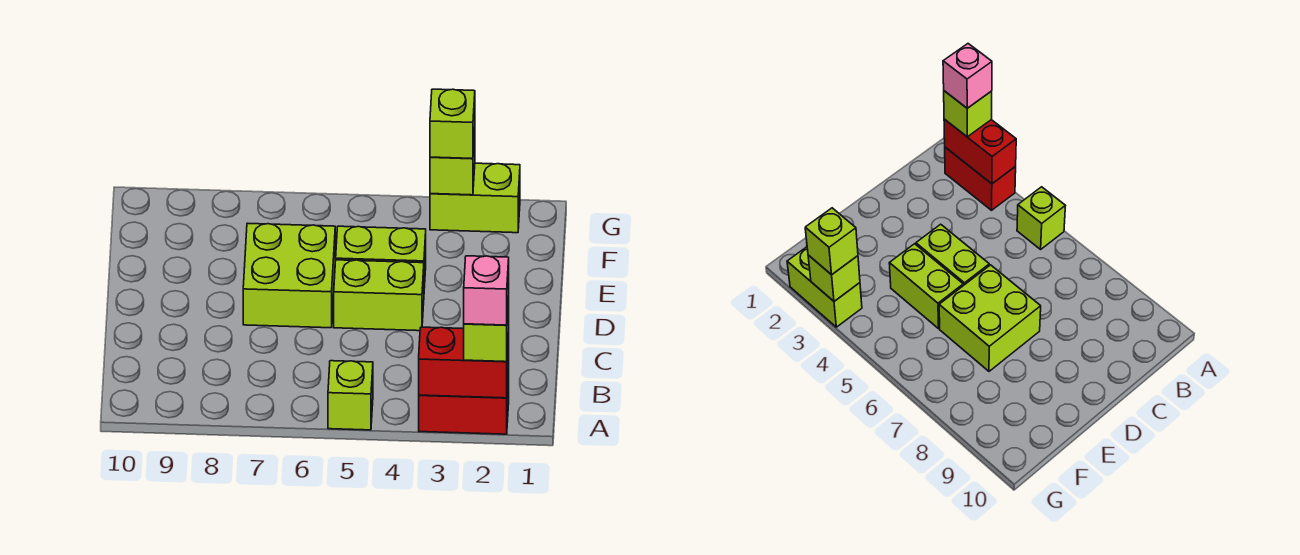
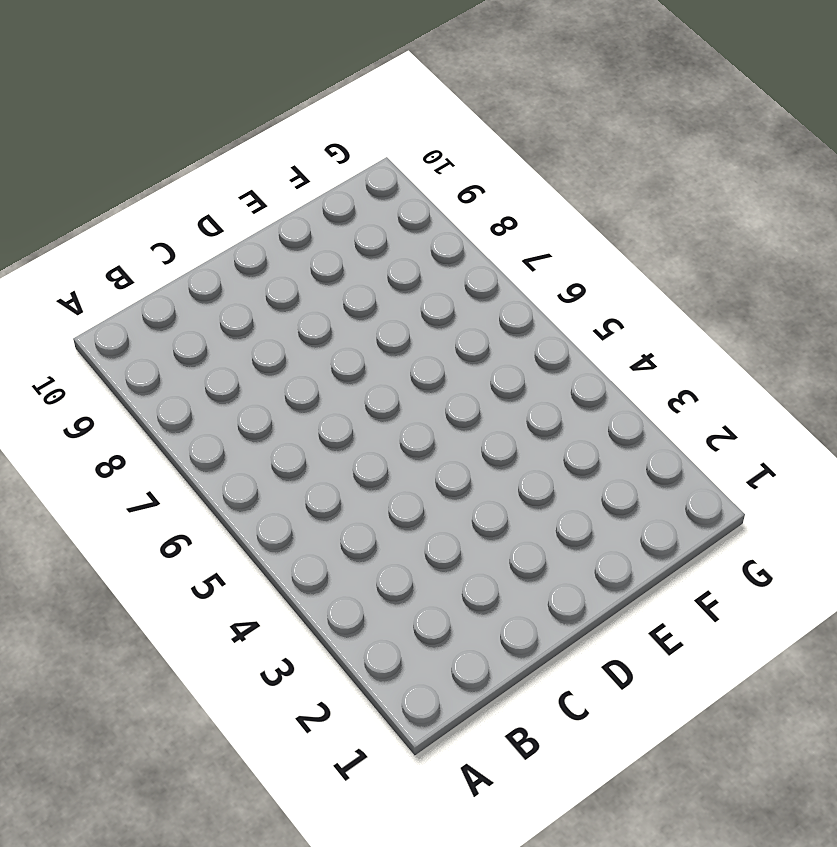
none -> red brick A2:A3 level 1
none -> lime brick A5 level 1

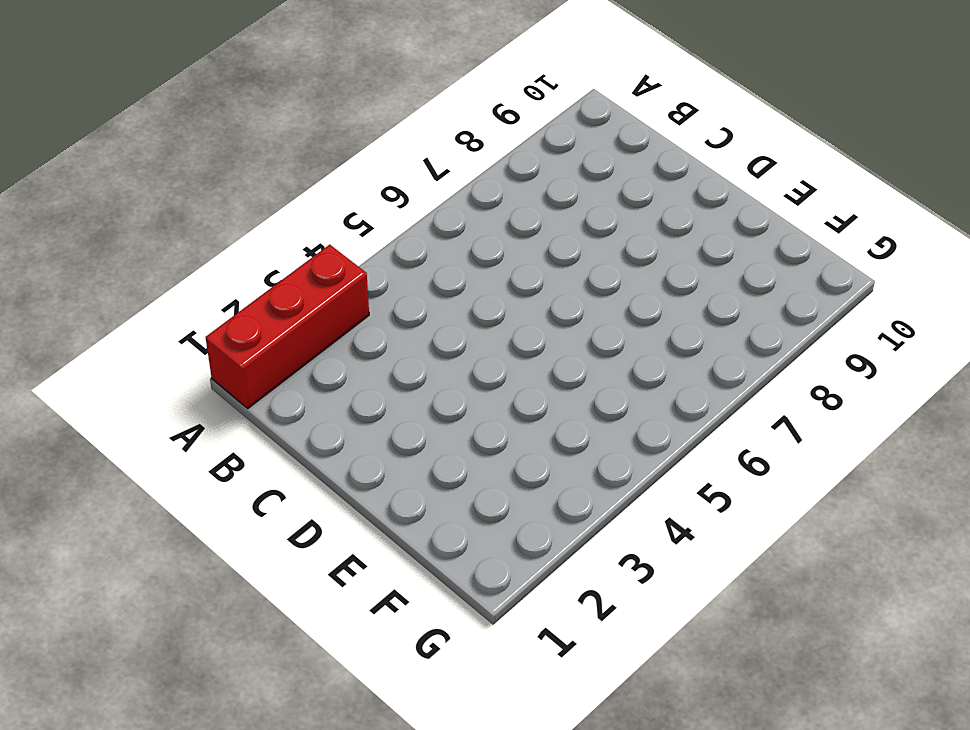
red brick A1:A3 level 1 -> red brick A2:A3 level 1
none -> lime brick A5 level 1
none -> lime brick D4:D5 level 1

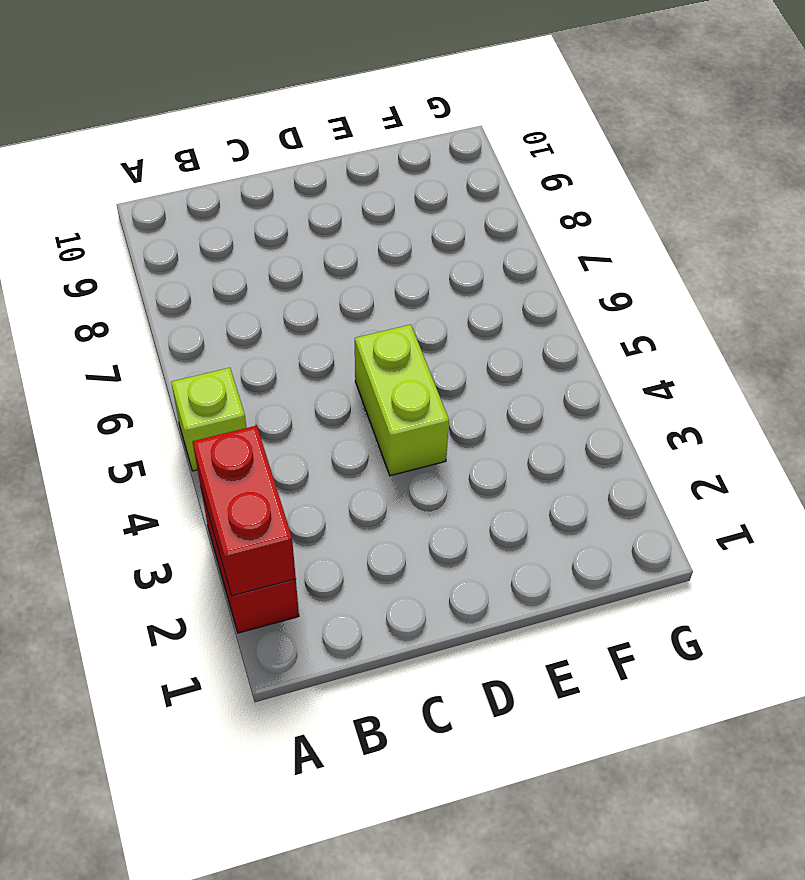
none -> lime brick D6:E7 level 1
none -> lime brick E4:E5 level 1

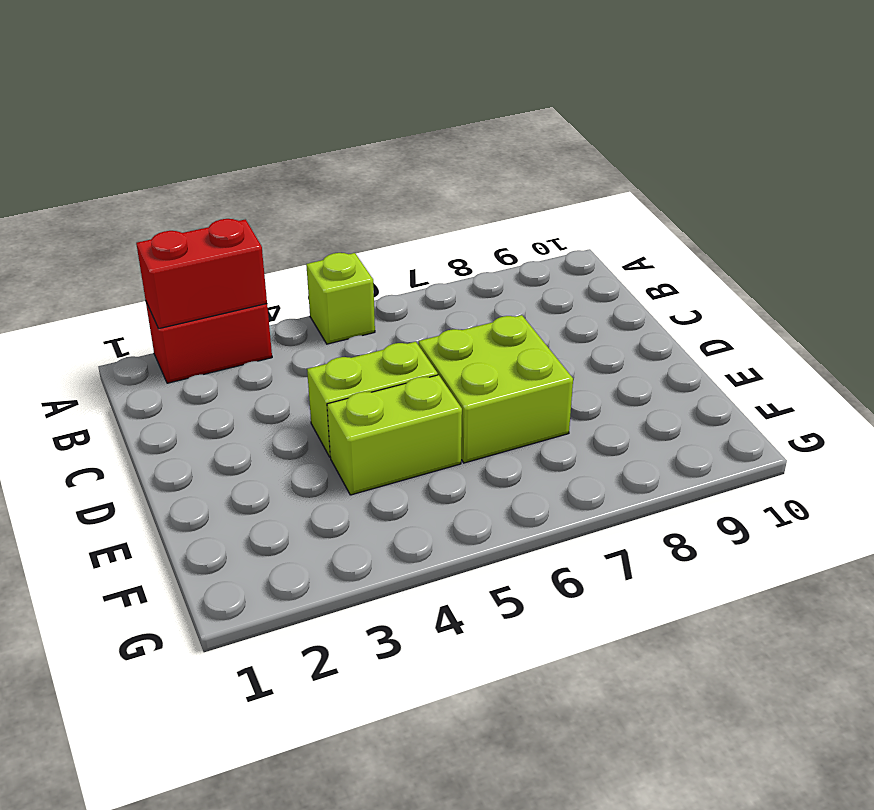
none -> lime brick G2:G3 level 1
none -> lime brick G3 level 2

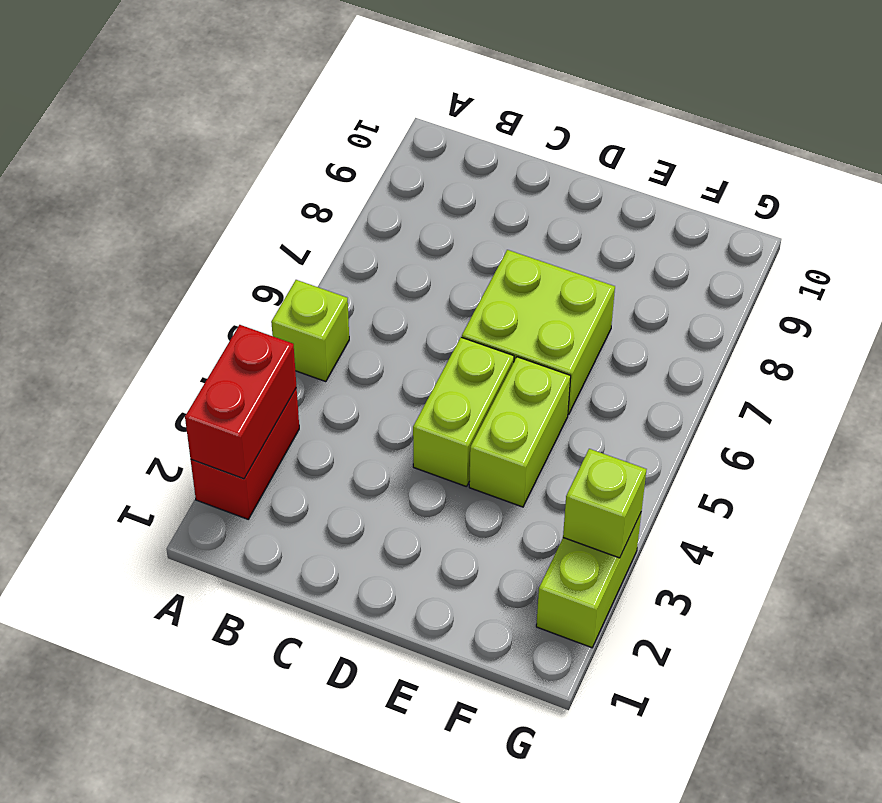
none -> lime brick A2 level 3
none -> lime brick G3 level 3

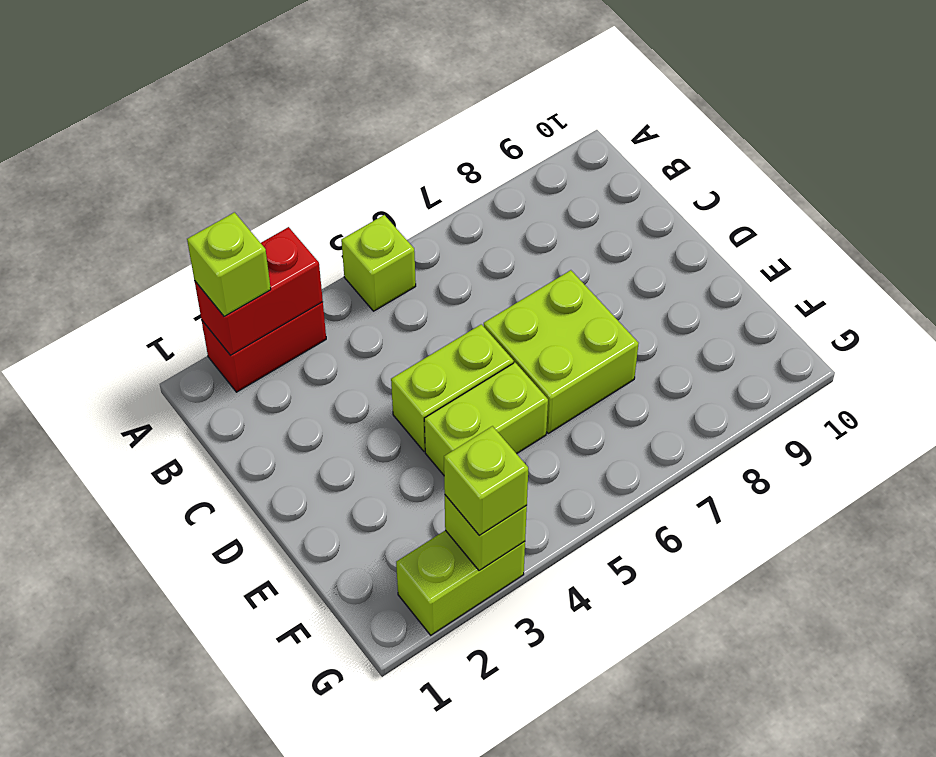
none -> pink brick A2 level 4

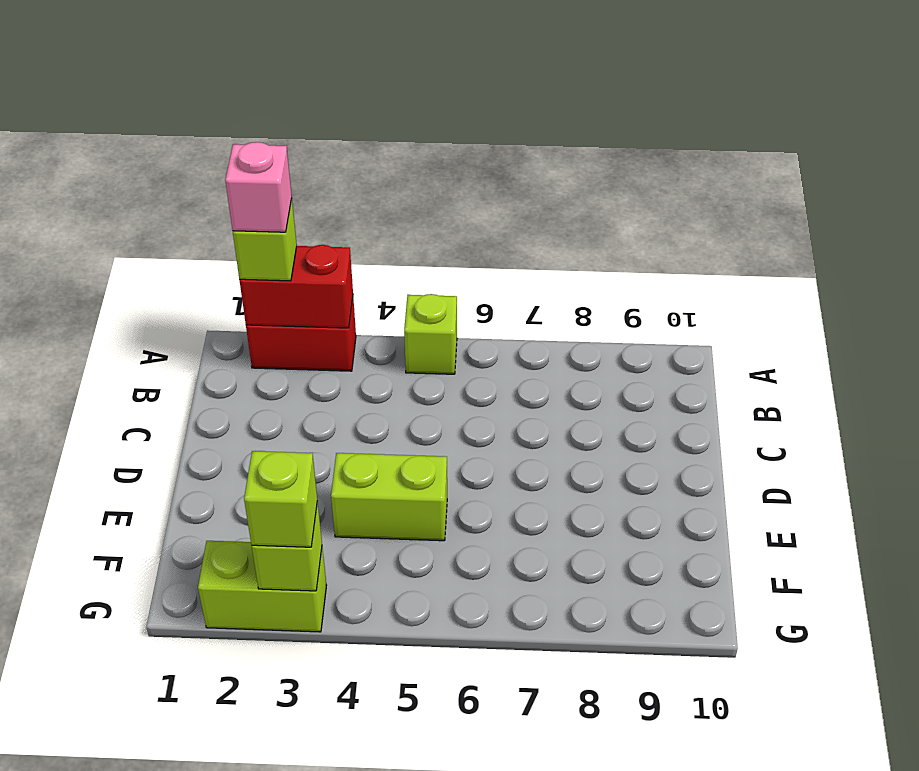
none -> lime brick D4:D5 level 1
none -> lime brick D6:E7 level 1

